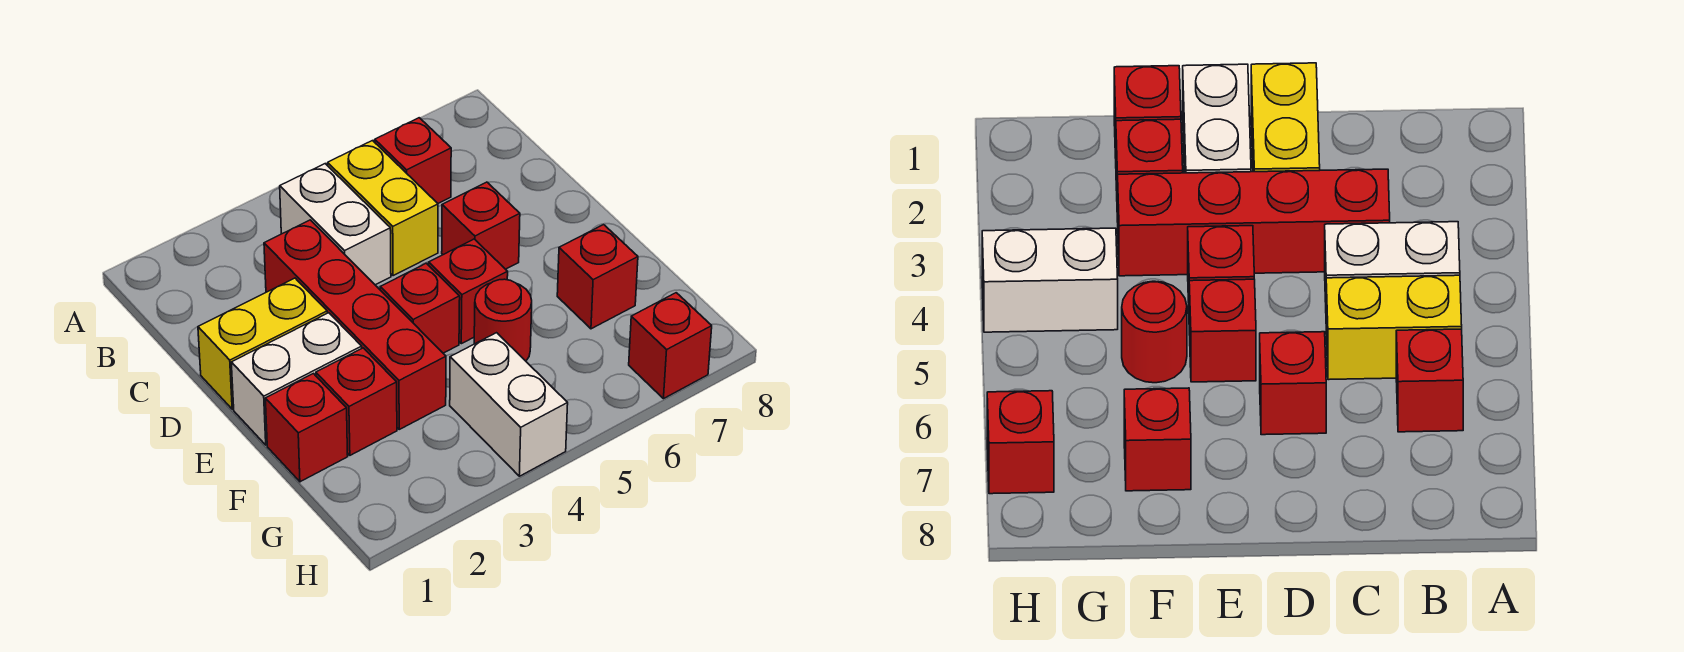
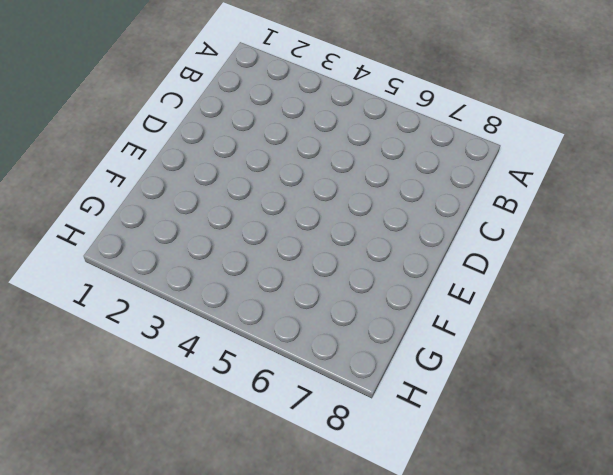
none -> white brick B4:C4 level 1
none -> yellow brick B5:C5 level 1
none -> red brick B6 level 1

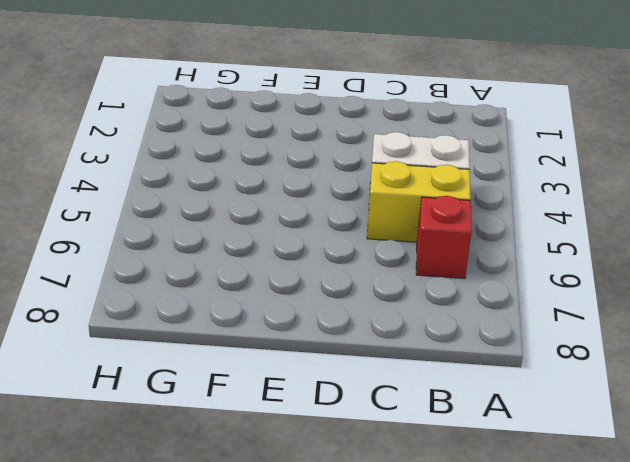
none -> red brick C3:F3 level 1
none -> yellow brick D1:D2 level 1
none -> red brick D6 level 1

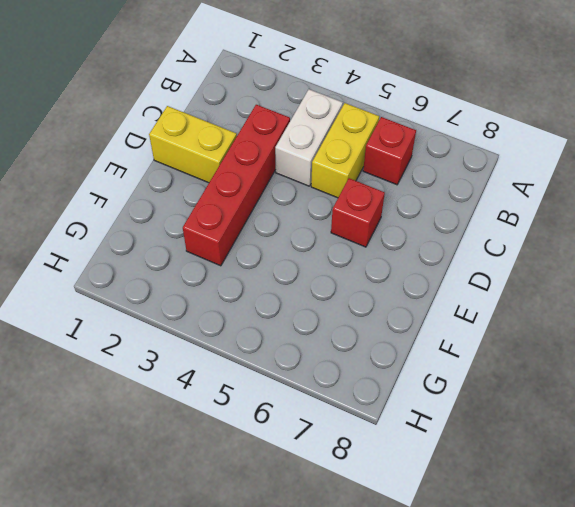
none -> white brick E1:E2 level 1
none -> red brick E4 level 1
none -> red brick E5 level 1

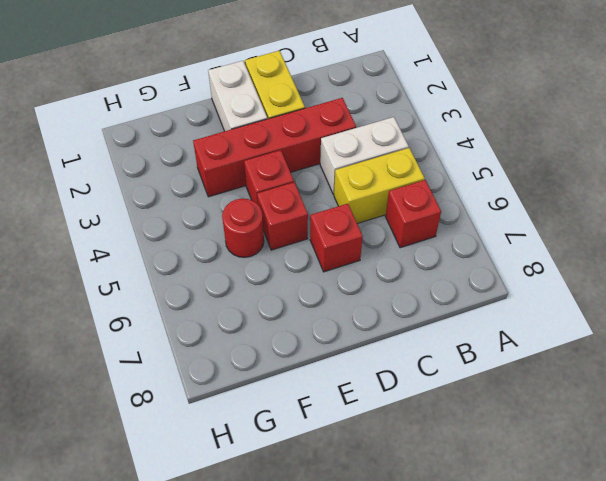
none -> red brick F1 level 1
none -> red brick F2 level 1
none -> red brick F7 level 1

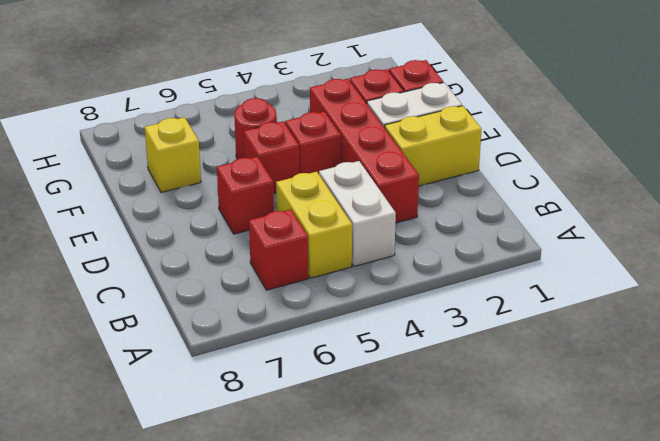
yellow brick F7 level 1 -> red brick F7 level 1
none -> white brick G4:H4 level 1
none -> red brick H7 level 1

